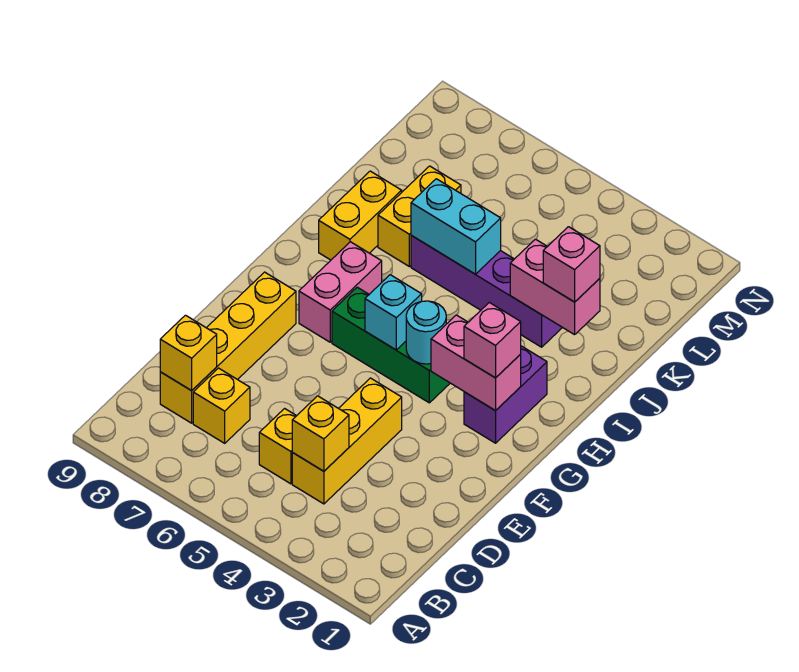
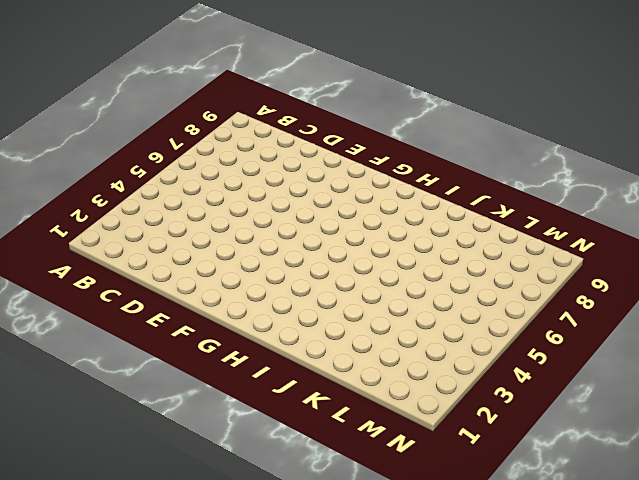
none -> yellow brick C4:E4 level 1
none -> yellow brick C5 level 1
none -> yellow brick C7 level 1

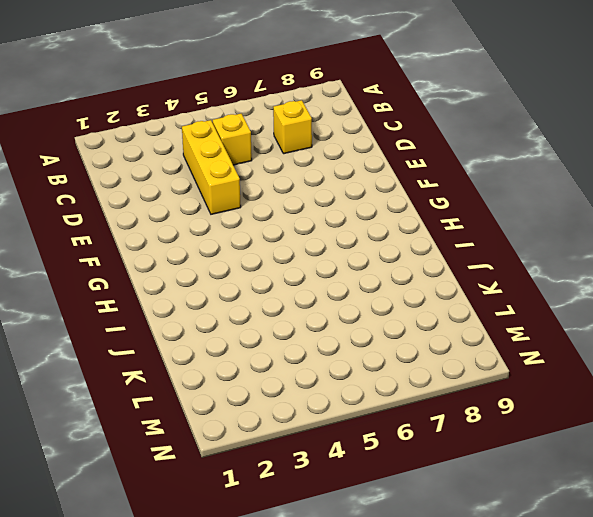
none -> yellow brick C8:F8 level 1
none -> purple brick G2:H2 level 1
none -> green brick G4:G6 level 1

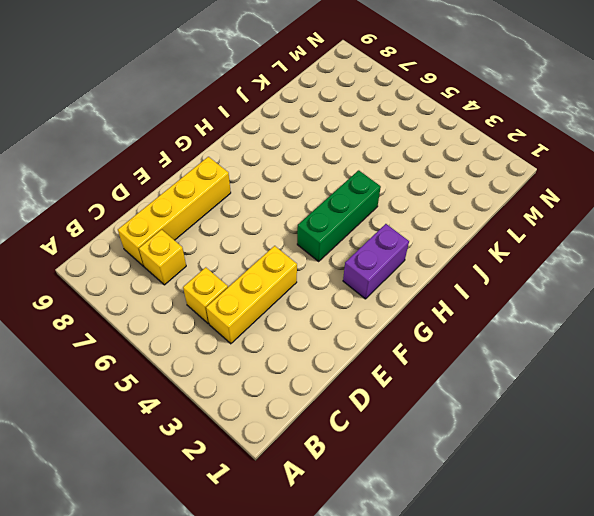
green brick G4:I4 level 1 -> green brick G4:G6 level 1
none -> pink brick G7:H7 level 1
none -> yellow brick I8:J8 level 1
none -> purple brick J3:J6 level 1

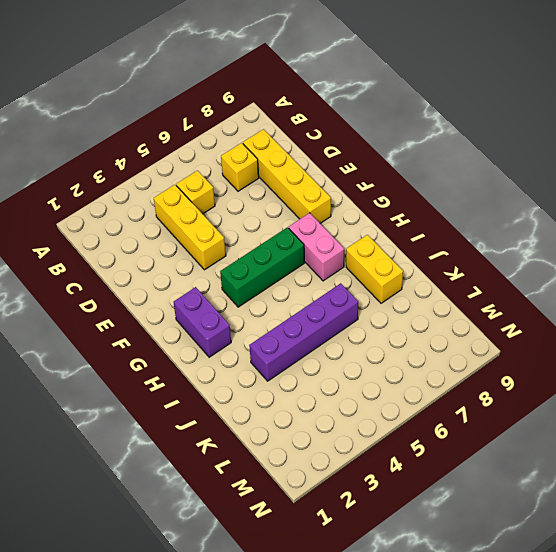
none -> yellow brick J7:K7 level 1
none -> yellow brick C4 level 2
none -> yellow brick C8 level 2

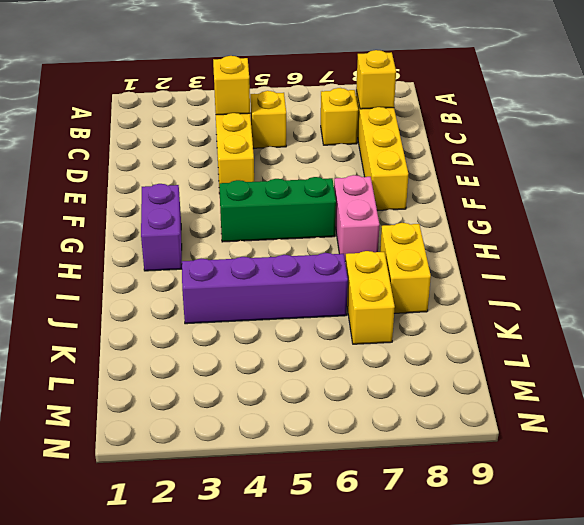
none -> pink brick G2:G3 level 2
none -> cyan round brick G4 level 2
none -> cyan brick G5 level 2

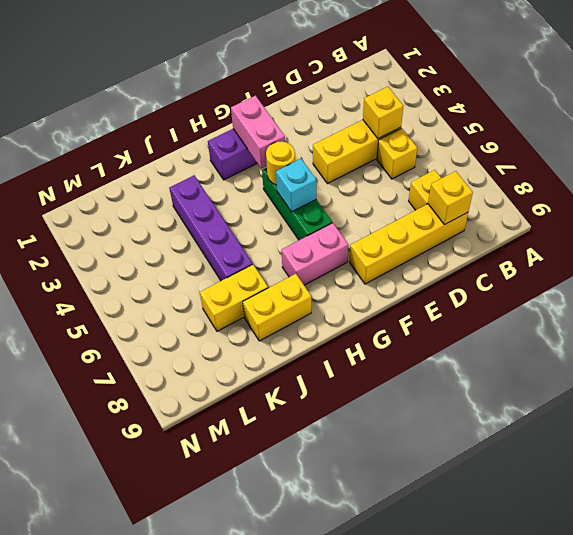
yellow round brick G4 level 2 -> cyan round brick G4 level 2
none -> pink brick J2:J3 level 2
none -> cyan brick J5:J6 level 2
none -> pink brick G2 level 3

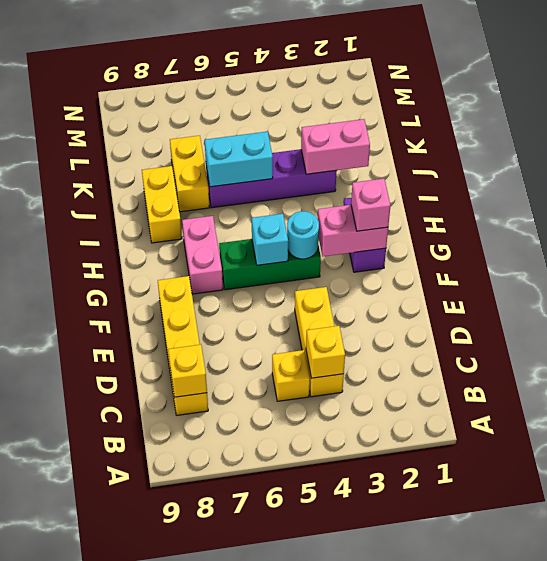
none -> yellow brick C7 level 1
none -> pink brick J2 level 3

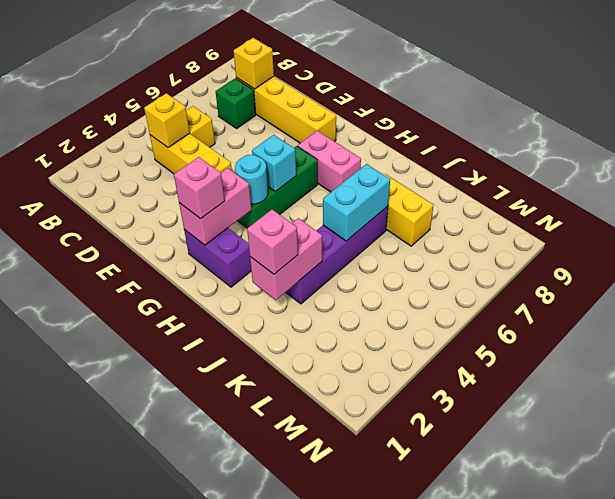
green brick C7 level 1 -> yellow brick C7 level 1
none -> yellow brick I8:J8 level 1

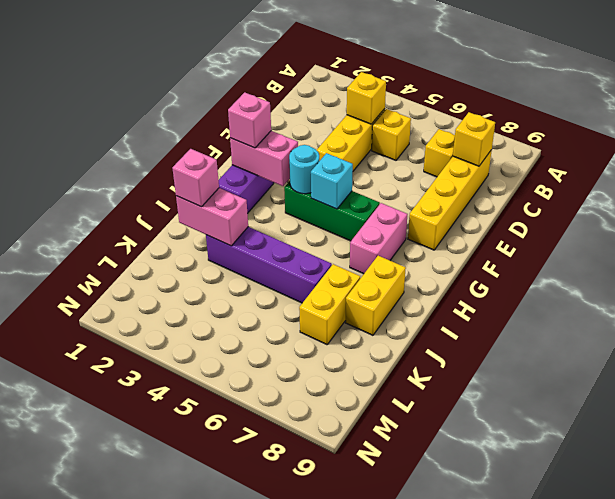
none -> cyan brick J5:J6 level 2

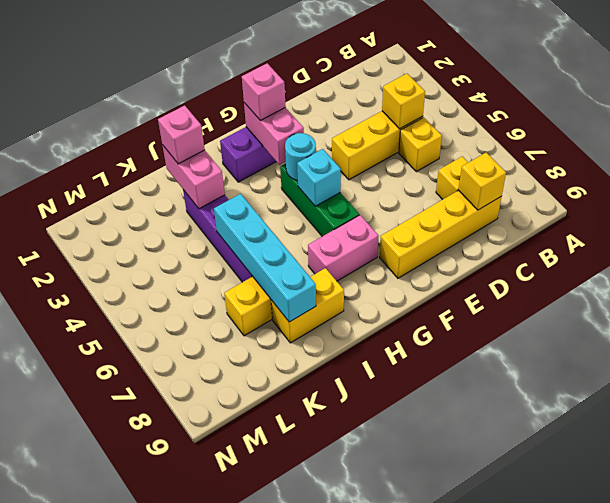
cyan brick J5:J8 level 2 -> cyan brick J5:J6 level 2

